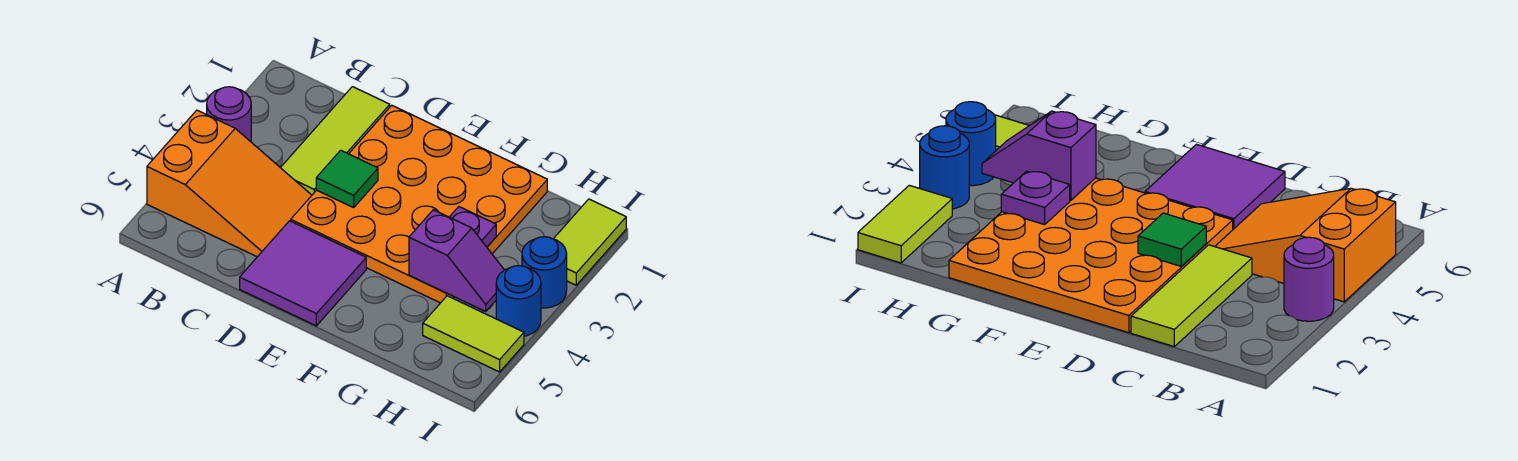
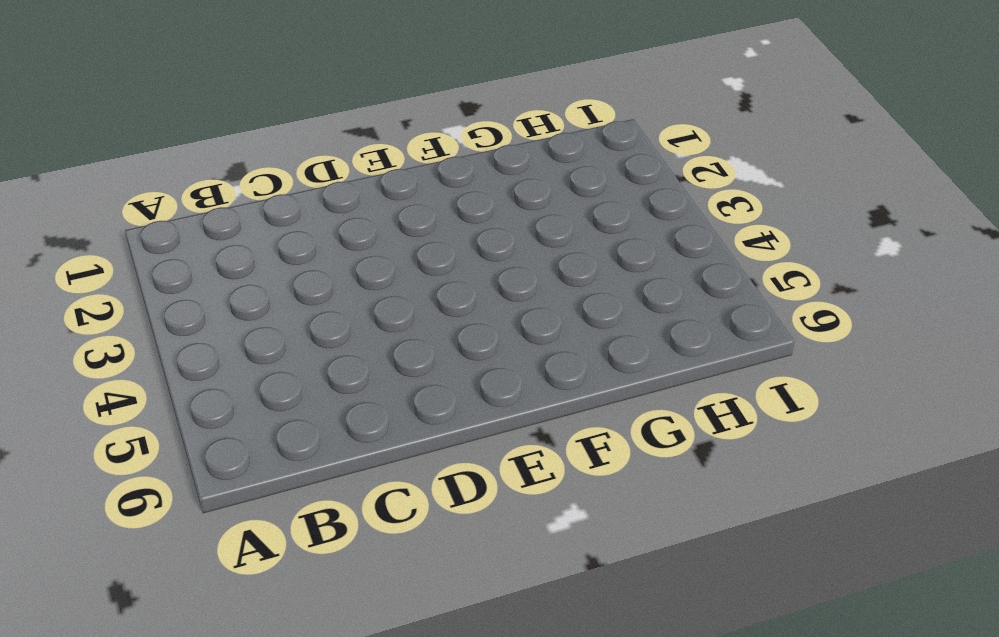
none -> purple round brick A3 level 1
none -> orange slope A4:C5 level 1 top A
none -> lime tile C1:C3 level 1

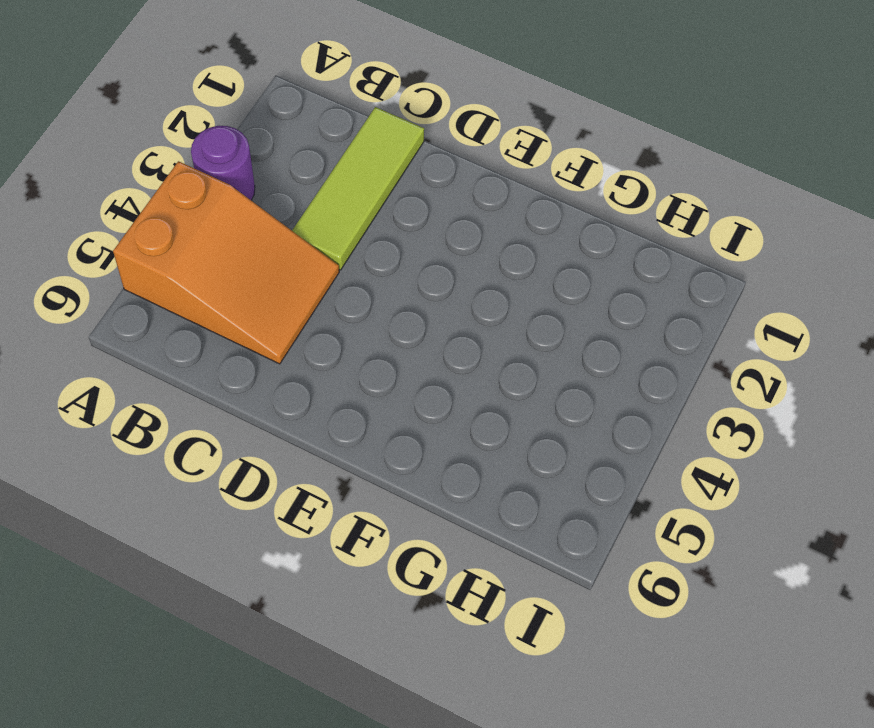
none -> orange plate D1:G4 level 1
none -> purple tile D5:E6 level 1
none -> lime tile H5:I5 level 1

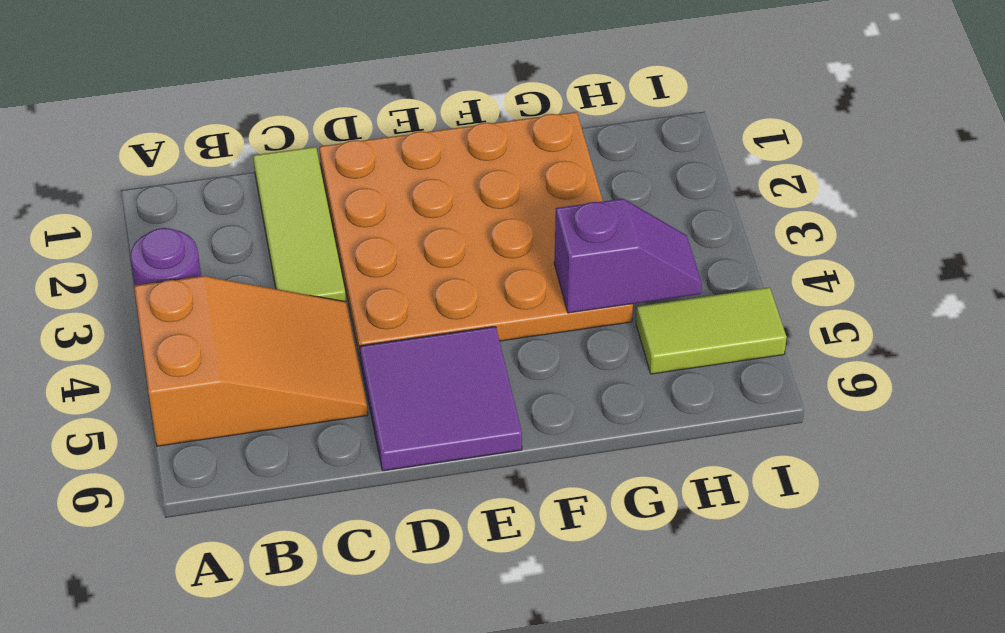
none -> lime tile I1:I2 level 1
none -> blue round brick I3 level 1
none -> blue round brick I4 level 1

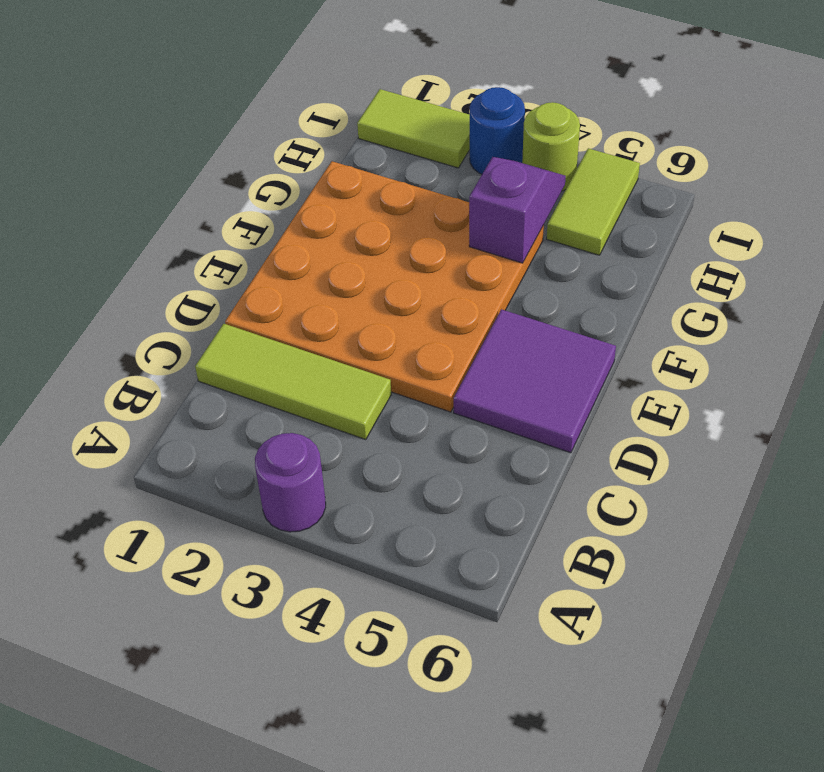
lime round brick I4 level 1 -> blue round brick I4 level 1
none -> orange slope A4:C5 level 1 top A
none -> green tile D3 level 2
none -> purple plate G3 level 2

